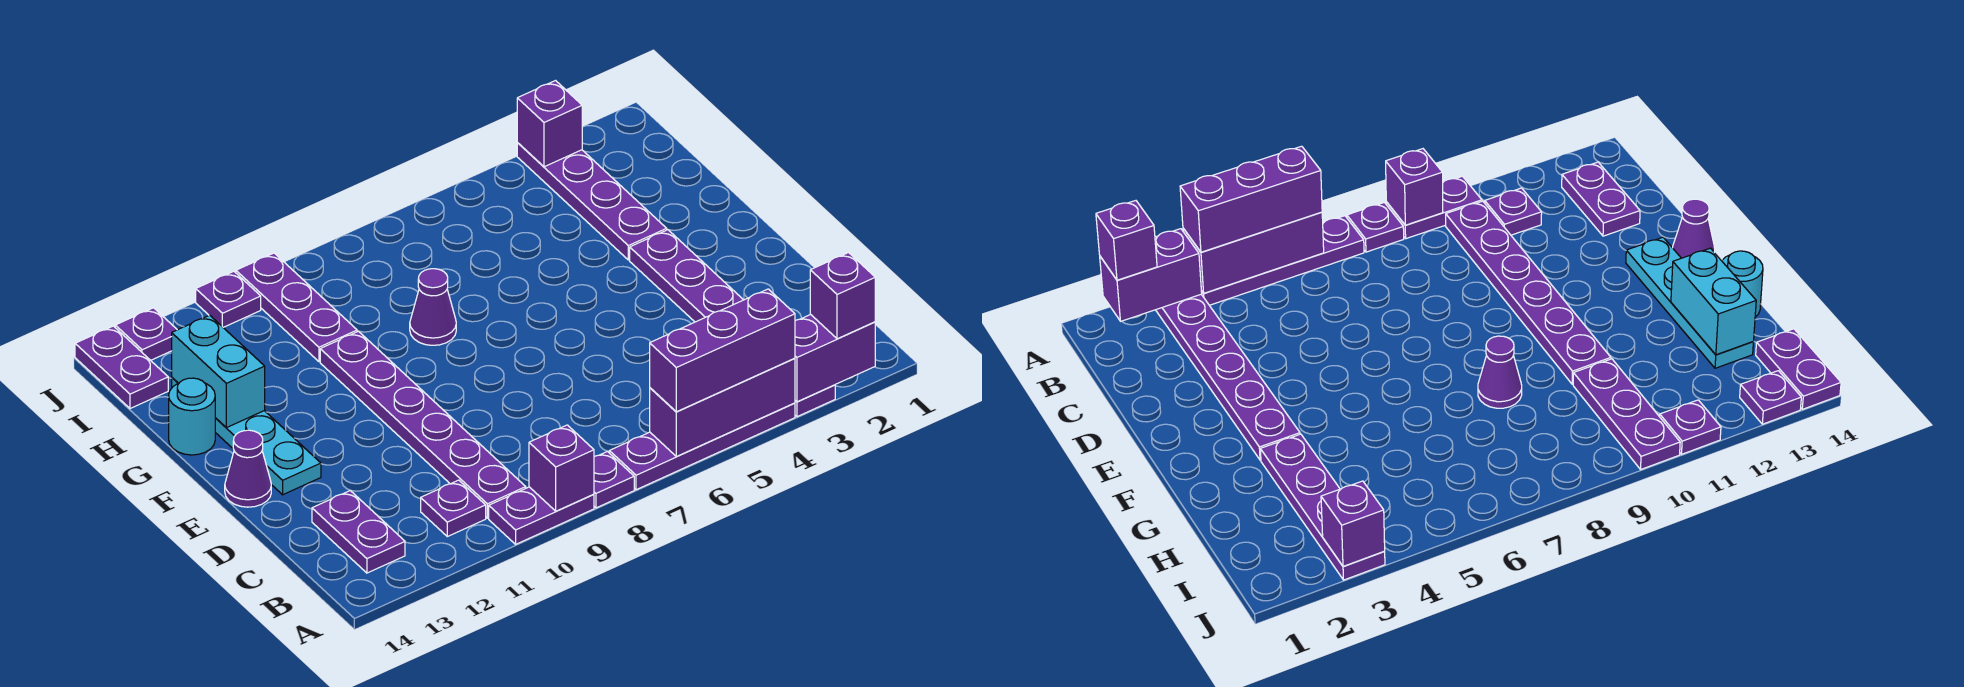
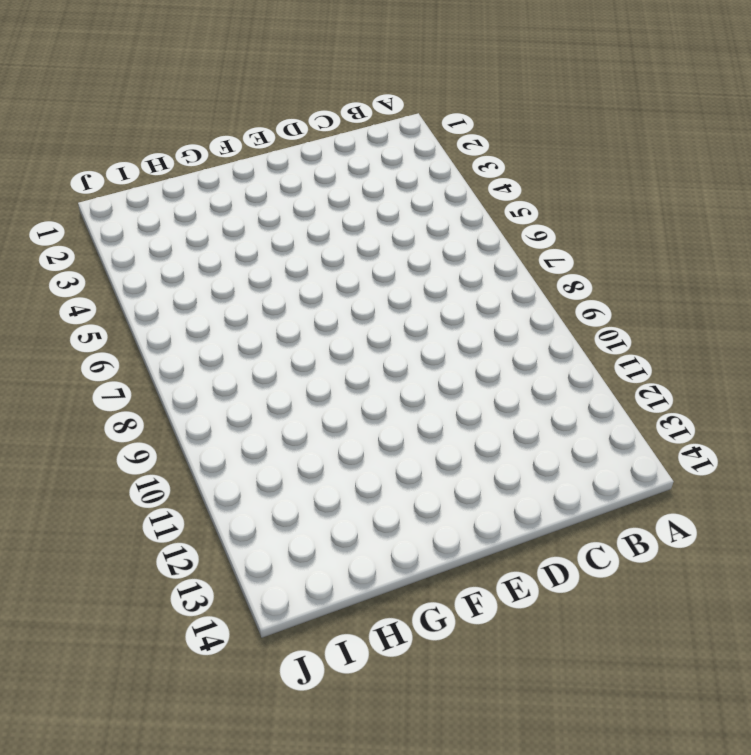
none -> purple plate A3:F3 level 1
none -> purple plate A4:A7 level 1
none -> purple plate A8 level 1

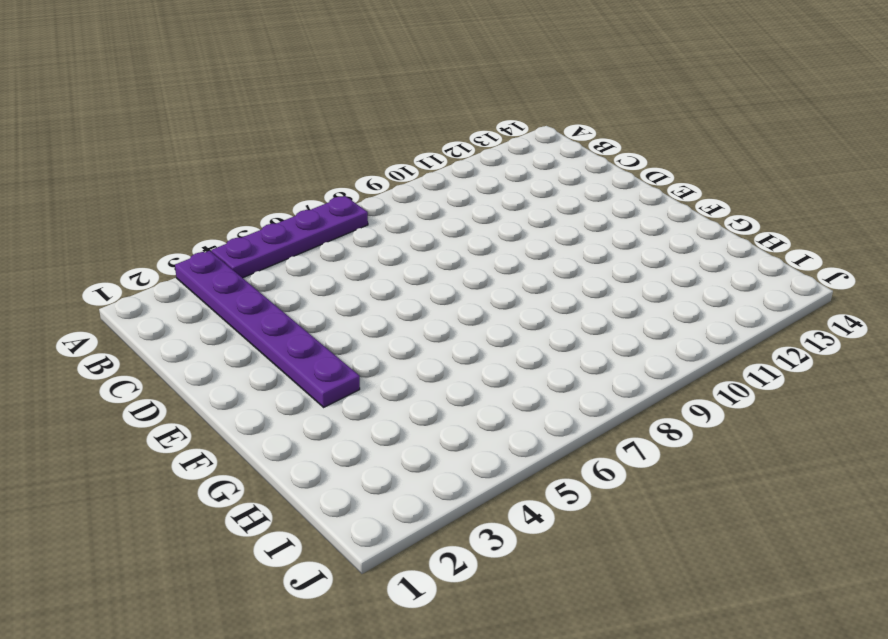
none -> purple plate A8 level 1
none -> purple plate A9:A10 level 1
none -> purple plate B10:G10 level 1

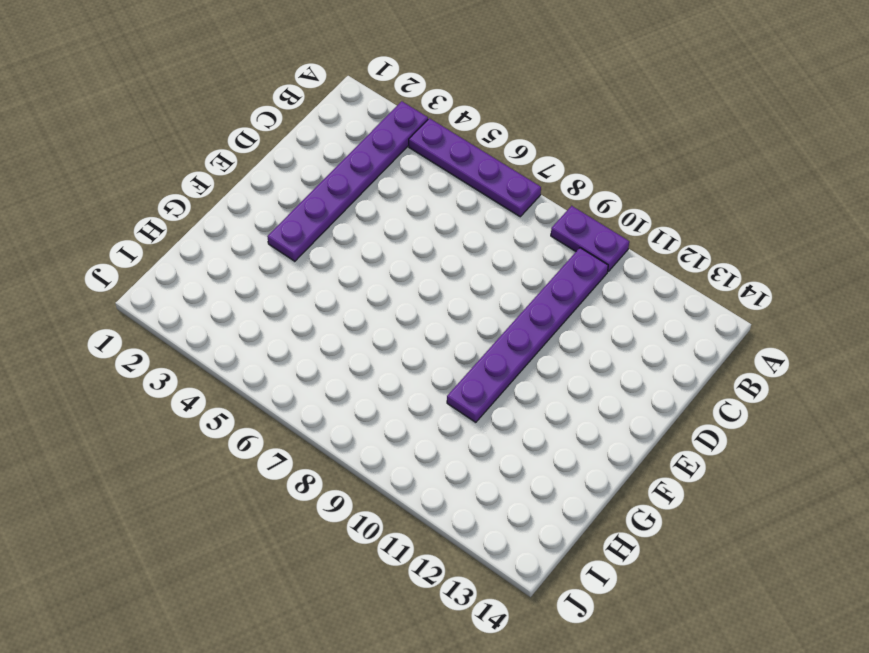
none -> purple plate A8 level 1
none -> purple plate B11 level 1
none -> purple plate B13:C13 level 1

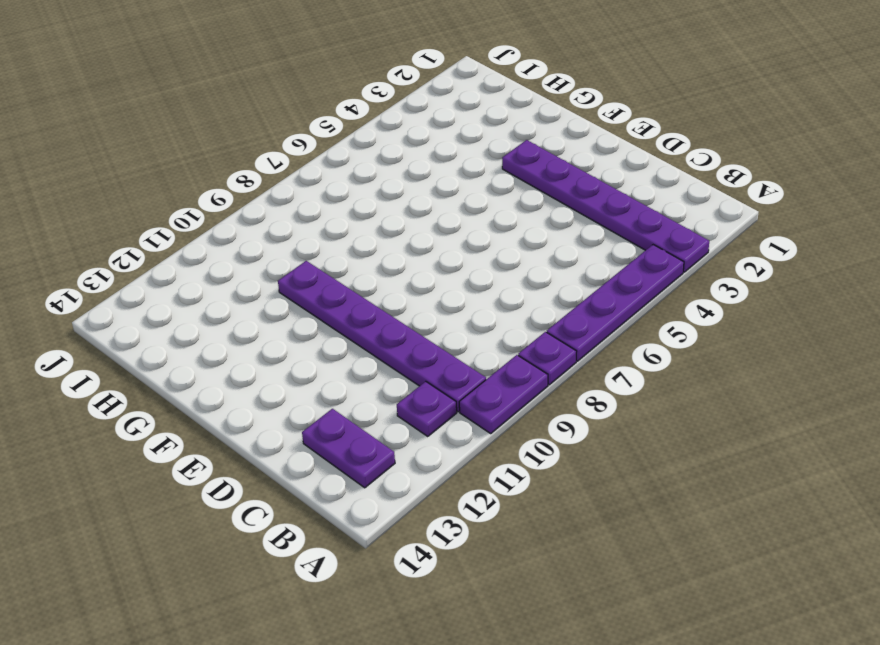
none -> cyan plate E13:H13 level 1
none -> purple cone E14 level 1
none -> purple plate G3:J3 level 1

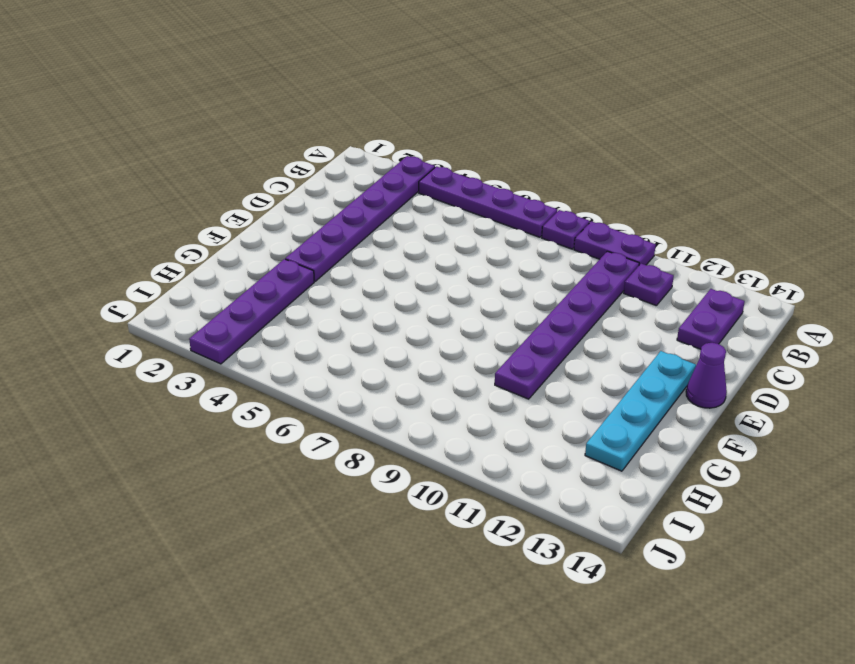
none -> purple cone G8 level 1
none -> cyan round brick G14 level 1
none -> purple plate H10:J10 level 1

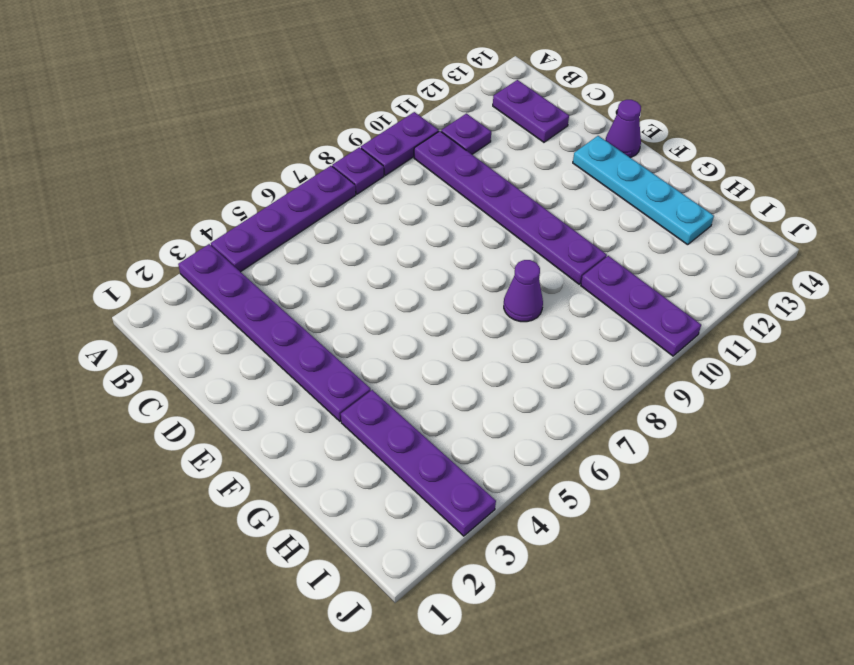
none -> cyan round brick G14 level 1
none -> purple plate I14:J14 level 1
none -> purple plate J11 level 1

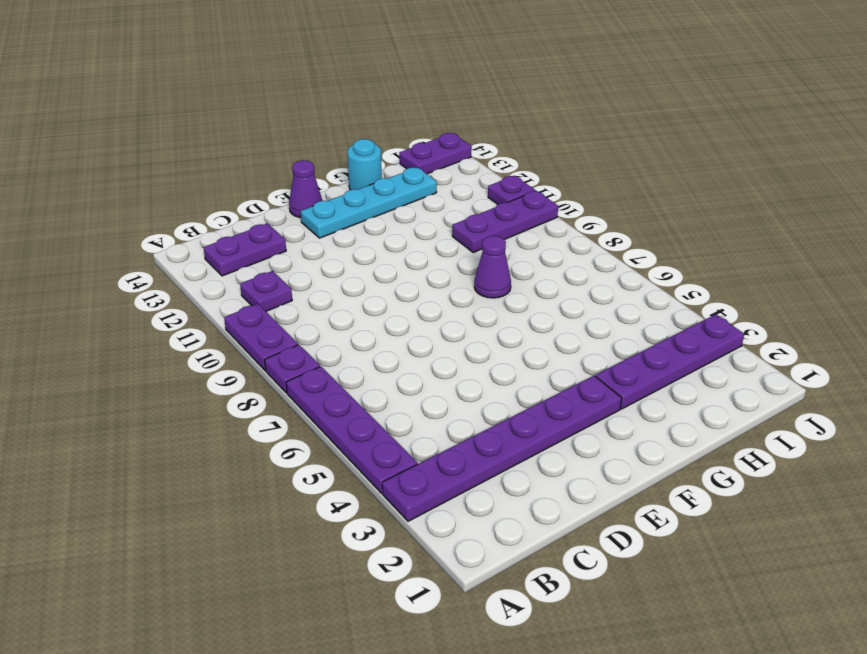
none -> purple plate B10:G10 level 1
none -> purple plate J13 level 1
none -> purple brick A2:A3 level 2

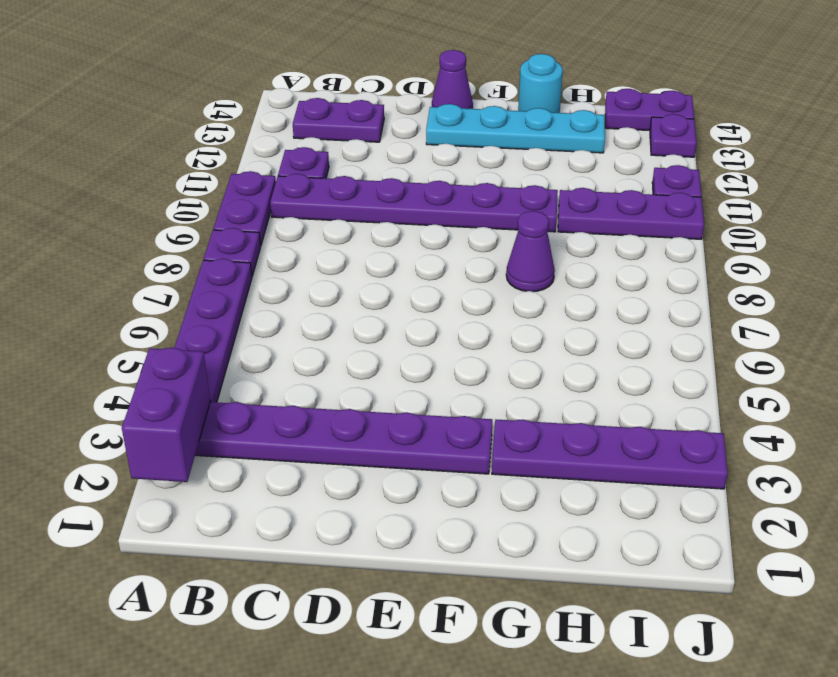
none -> purple brick A4:A6 level 2
none -> purple brick A9 level 2
none -> cyan brick G13:H13 level 2

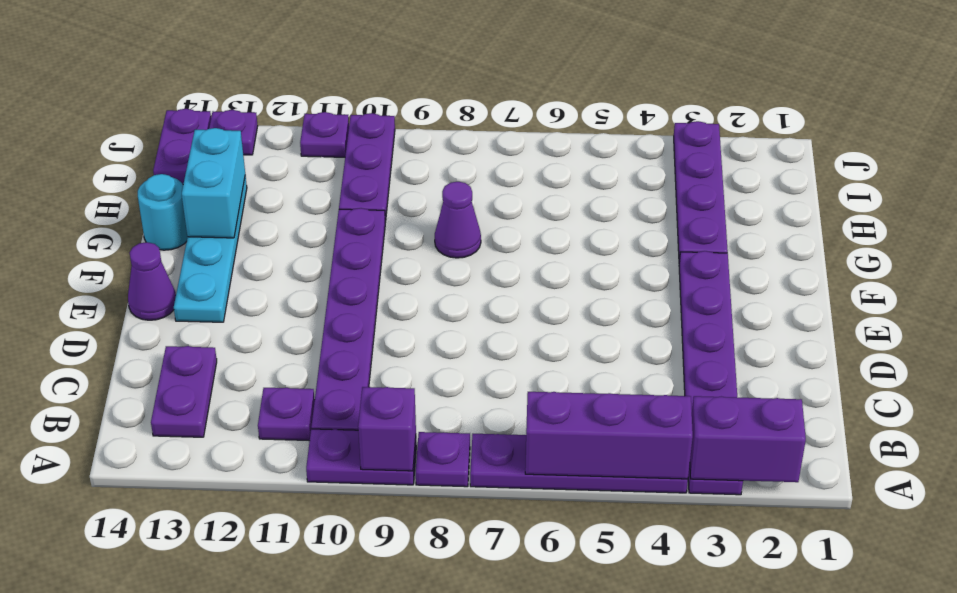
none -> purple brick J3 level 2
none -> purple brick A2 level 3
none -> purple brick A4:A6 level 3

